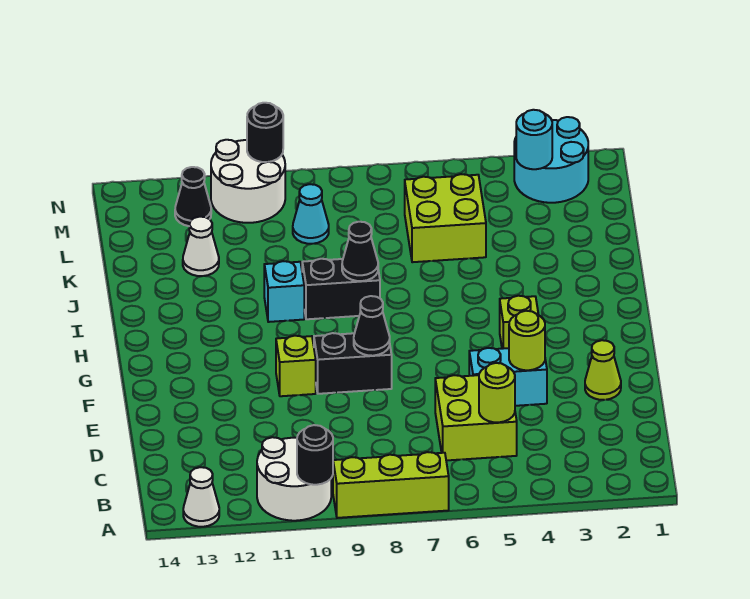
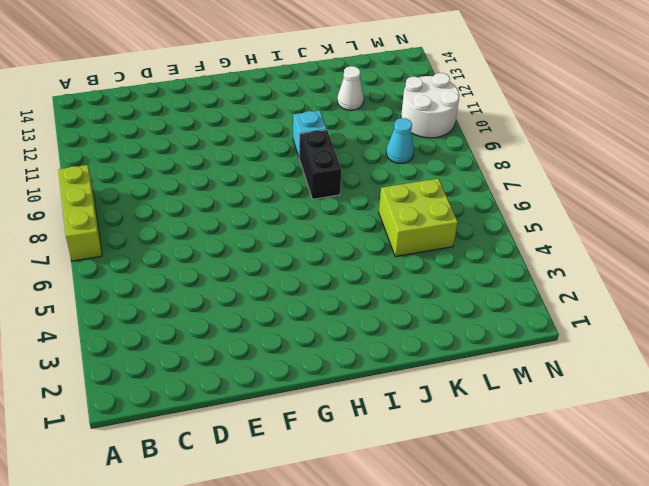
none -> white round brick A10:B11 level 1
none -> white cone A13 level 1
none -> lime brick C5:D6 level 1

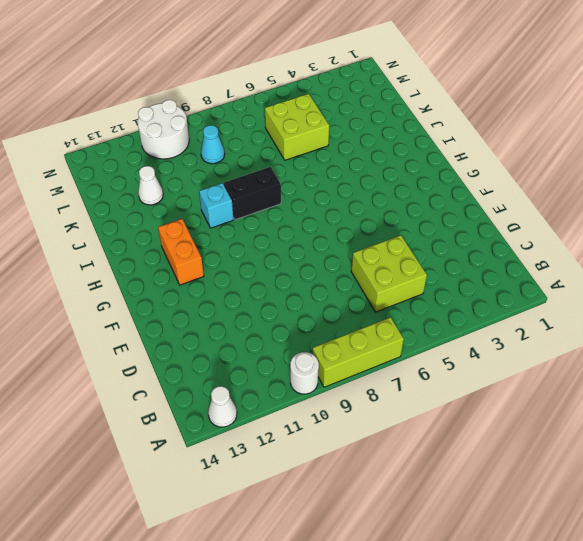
white round brick A10 level 1 -> white round brick A10:B11 level 1
orange brick G12:H12 level 1 -> none
none -> lime cone E2 level 1
none -> cyan brick E4:E5 level 1
none -> black brick F8:F9 level 1

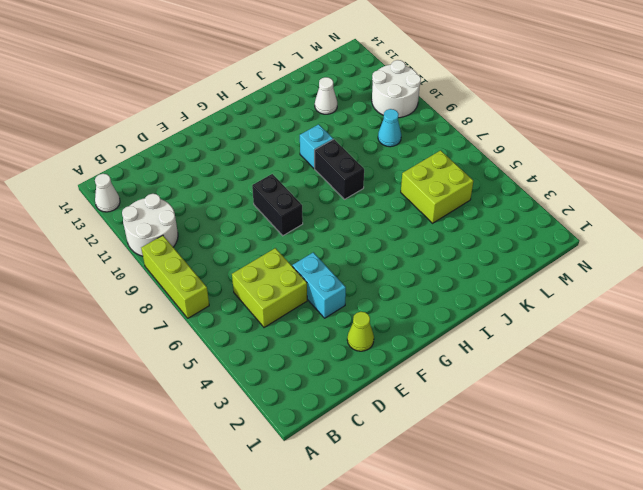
none -> lime brick F10 level 1
none -> lime brick G4 level 1
none -> cyan round brick M2:N3 level 1

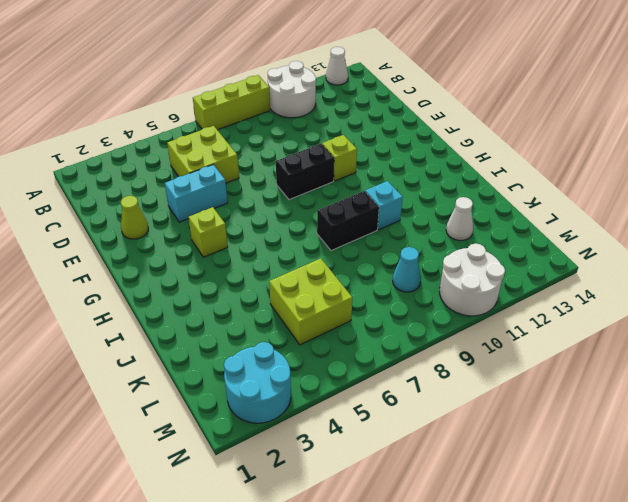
none -> black cone M12 level 1
none -> black round brick A10 level 2
none -> lime round brick C5 level 2

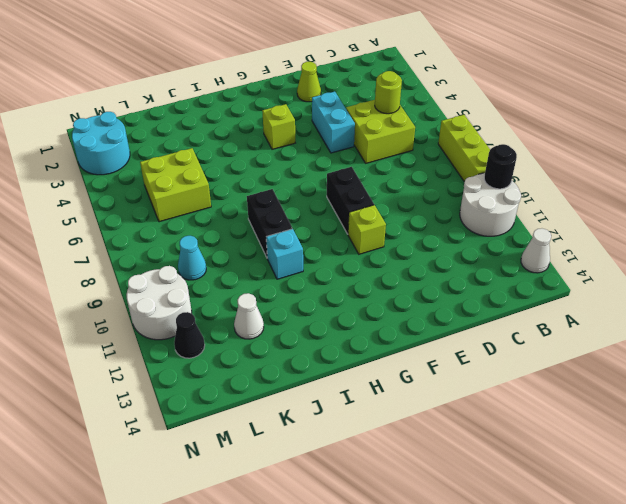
none -> lime round brick E4 level 2
none -> black cone F8 level 2
none -> black cone I8 level 2

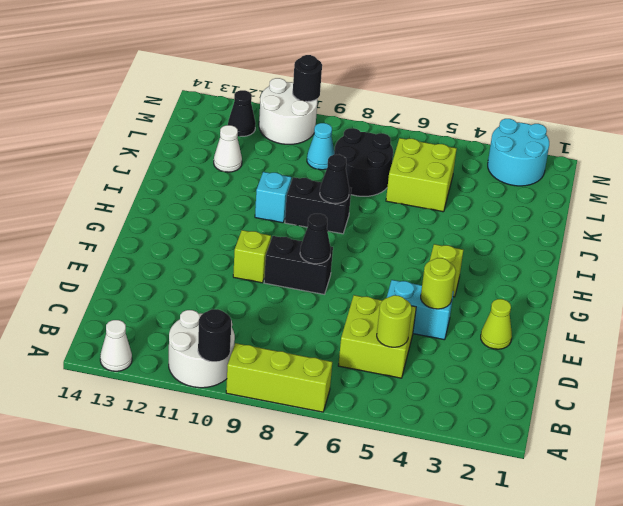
black round brick K7:L8 level 1 -> none
none -> cyan round brick M3 level 2

